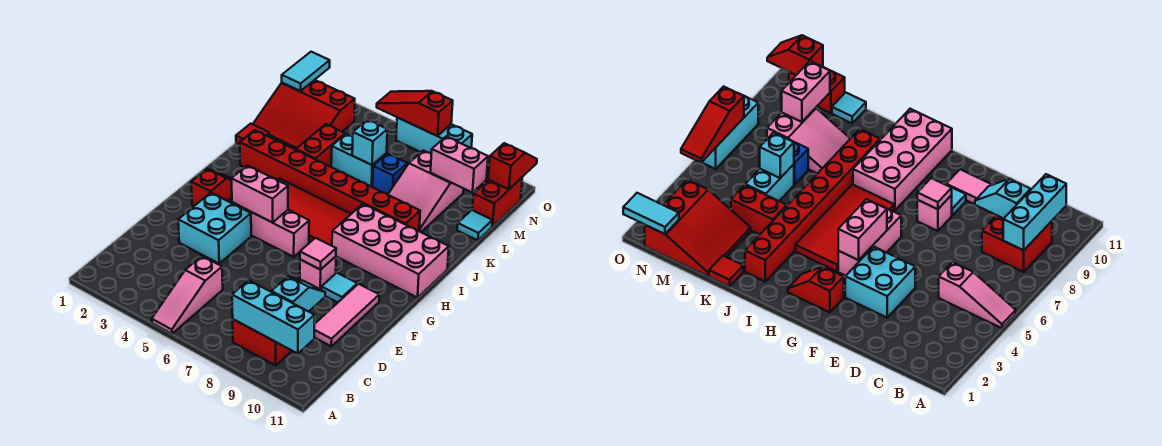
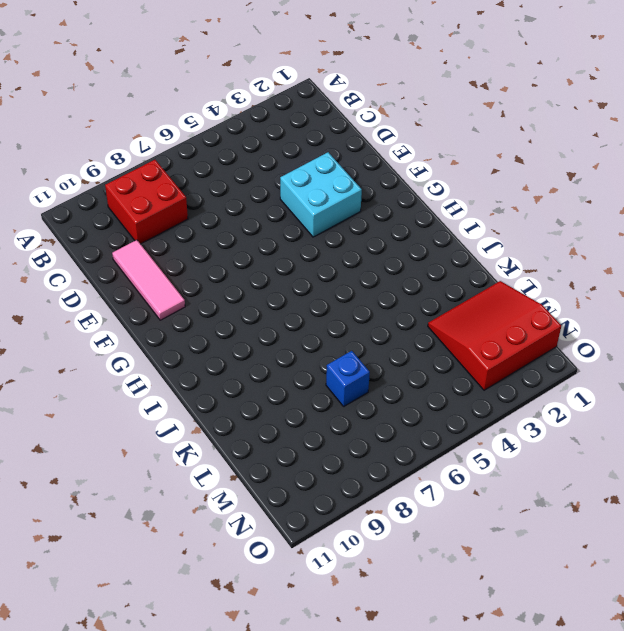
none -> pink slope A5:C5 level 1 top C
none -> pink brick F8 level 1
none -> cyan tile F9 level 1

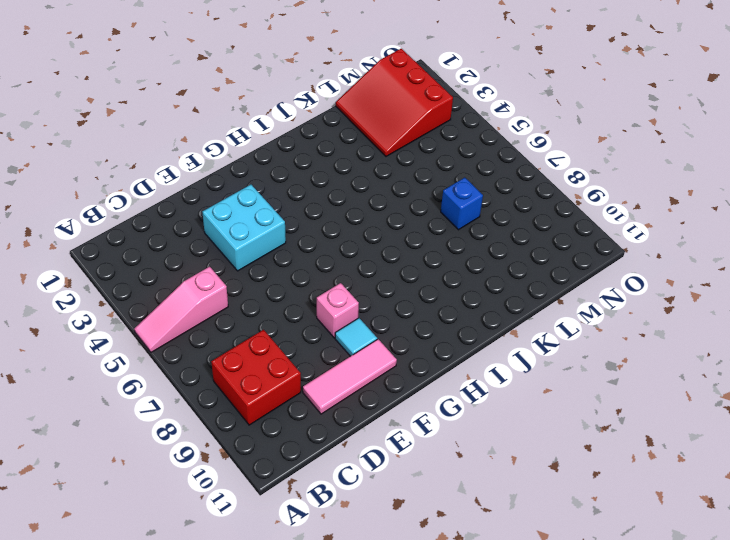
none -> red slope G2:H2 level 1 top G
none -> pink brick G4:G6 level 1
none -> red tile H4:I7 level 1

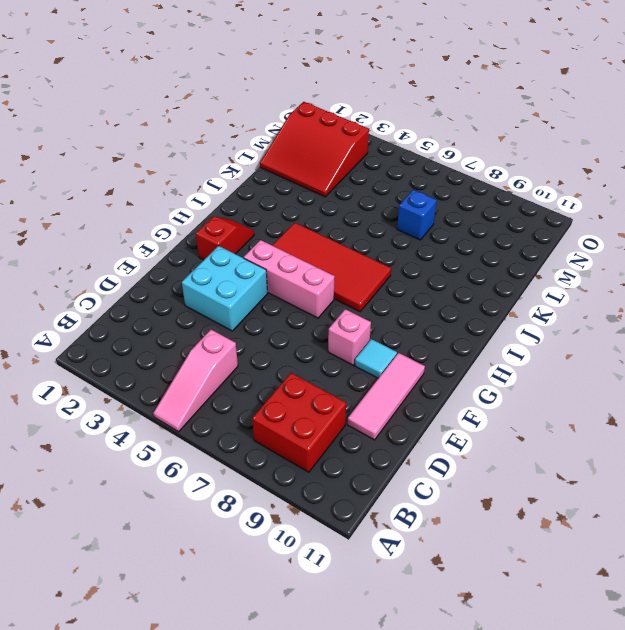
none -> pink brick H8:I11 level 1
none -> red brick J2:J9 level 1
none -> red tile K1 level 1

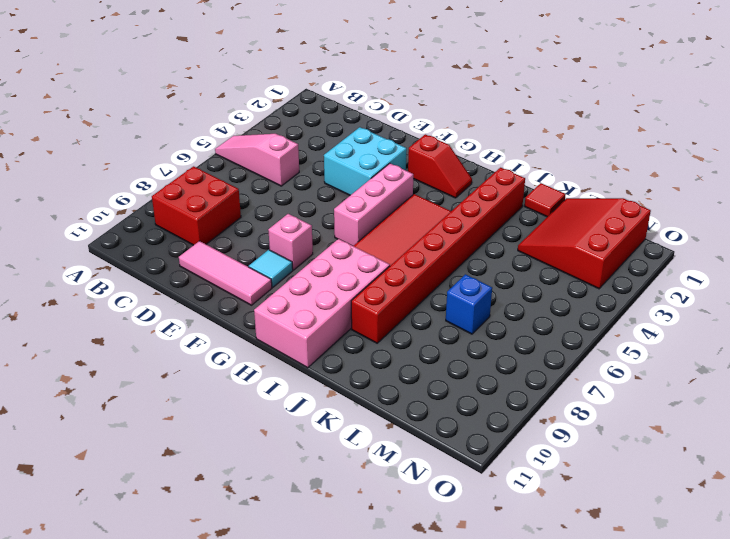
none -> red brick K4:L4 level 1
none -> pink slope K8:M9 level 1 top M
none -> cyan brick L5:L6 level 1

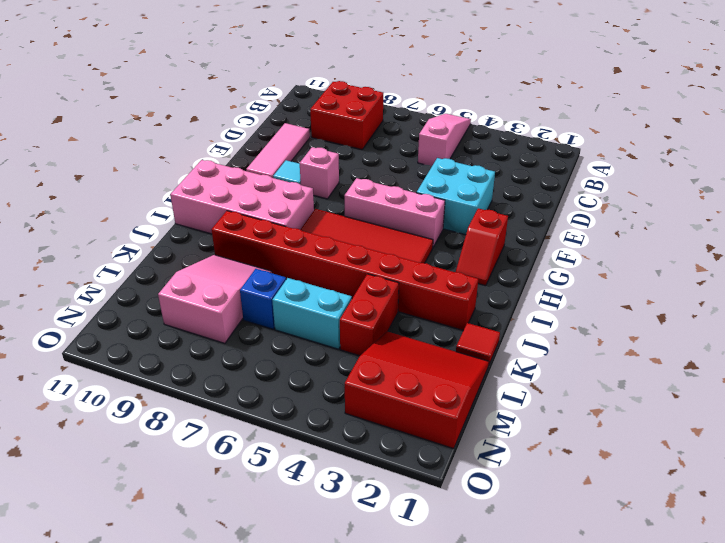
none -> cyan tile L11 level 1
none -> red brick M11:N11 level 1
none -> cyan brick O6:O8 level 1

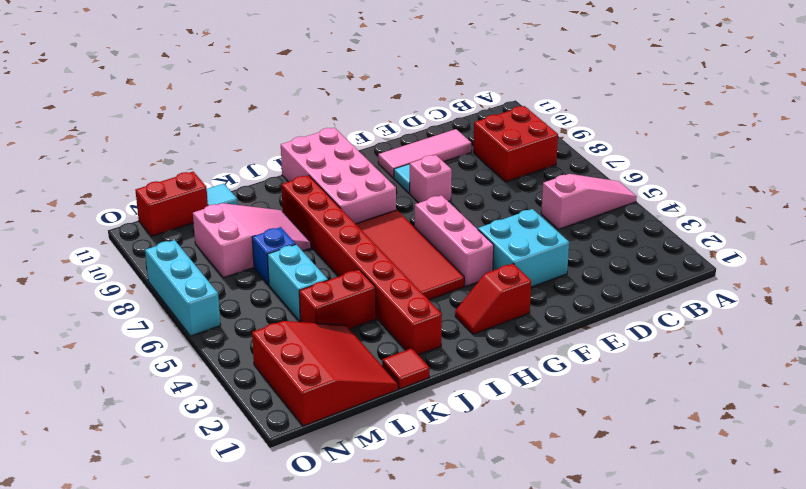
none -> cyan brick B8:B10 level 2
none -> cyan slope C9:D9 level 2 top C
none -> pink tile F8 level 2

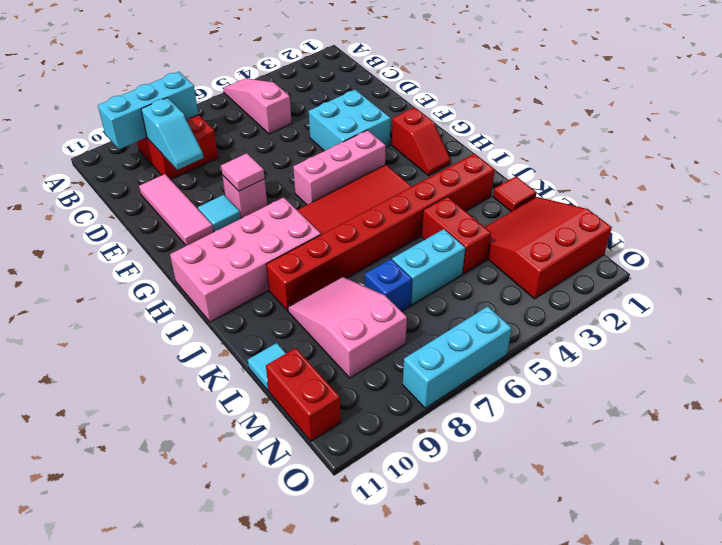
none -> pink brick G4:G5 level 2
none -> cyan brick L6 level 2
none -> pink brick M9:M10 level 2

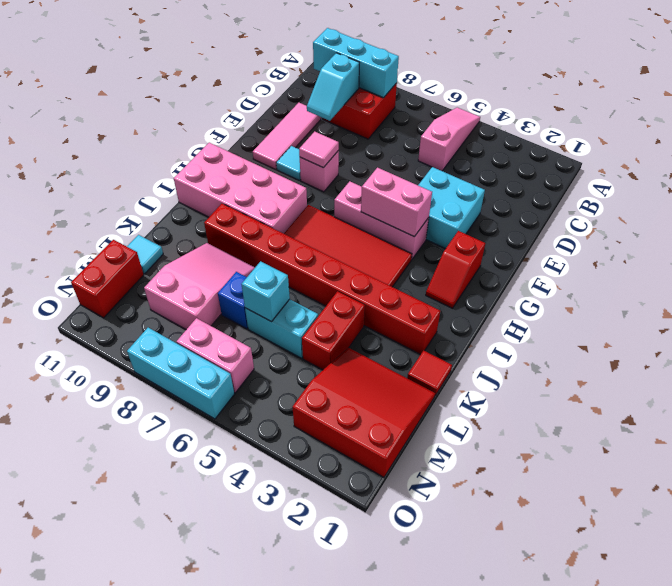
pink brick N6:N7 level 1 -> pink brick M9:M10 level 2
none -> cyan tile N1:O1 level 2
none -> red slope N11:O11 level 2 top N
none -> red slope O5:O7 level 2 top 7

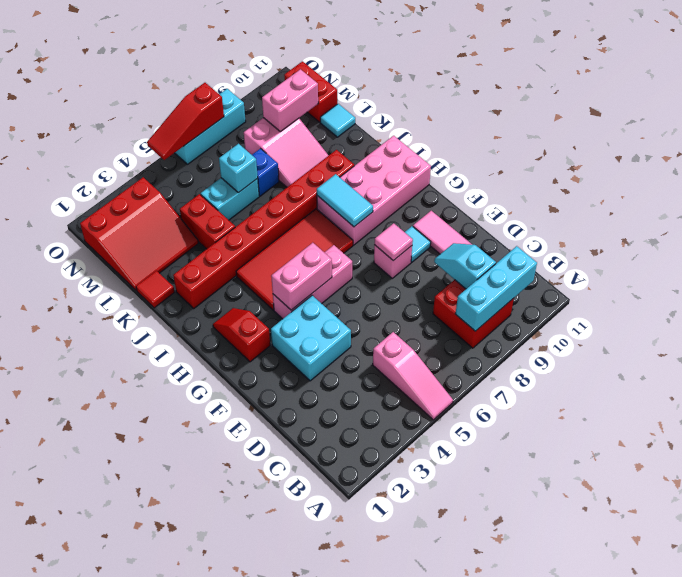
cyan tile H8:I8 level 2 -> cyan tile N1:O1 level 2
none -> red slope N11:O11 level 2 top N

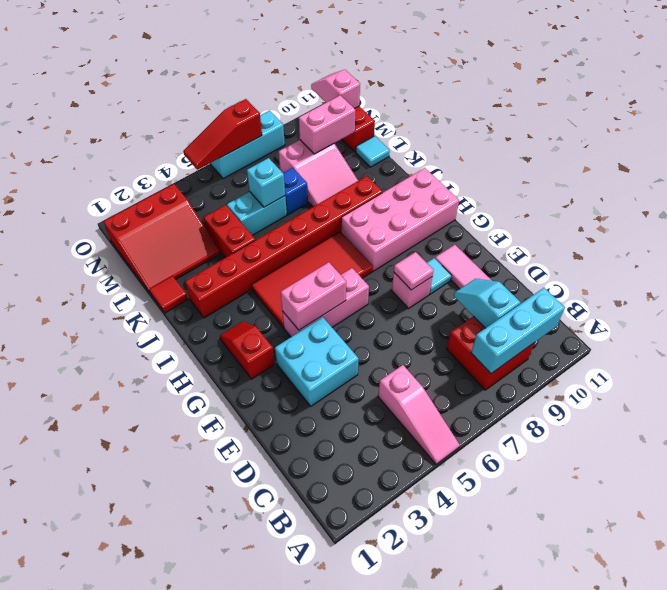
pink slope N11:O11 level 2 top N -> red slope N11:O11 level 2 top N
none -> cyan tile N1:O1 level 2

